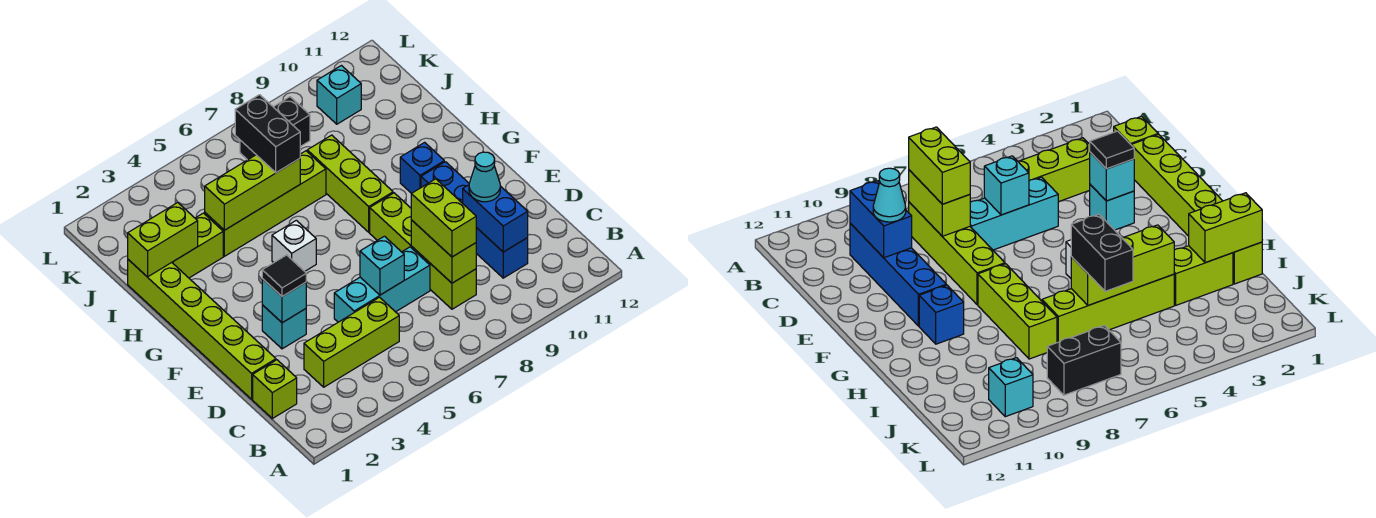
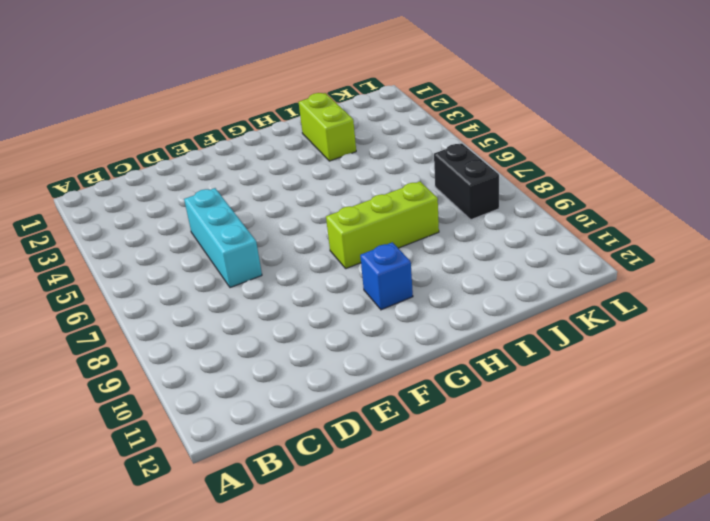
none -> lime brick C1 level 1
none -> lime brick C3:C5 level 1
none -> lime brick C8:F8 level 1

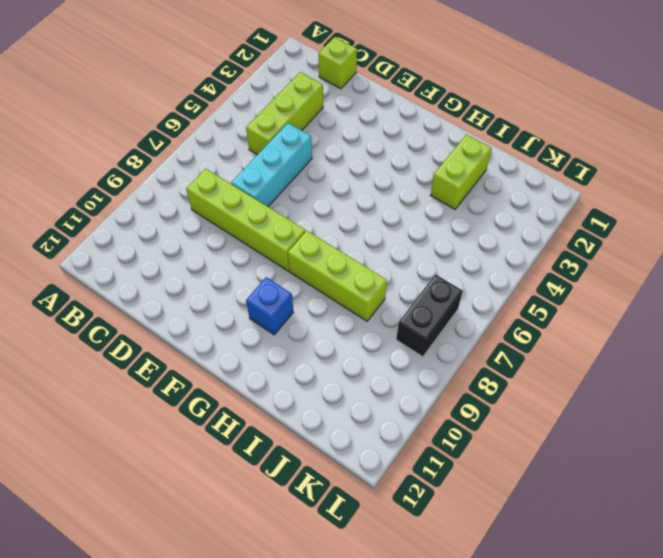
none -> blue brick C10:F10 level 1
none -> lime brick D1:I1 level 1
none -> cyan brick E3 level 1

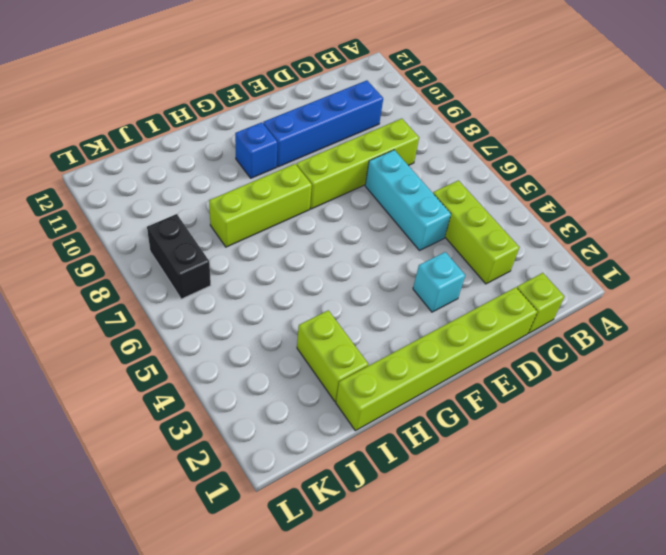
none -> white brick G5 level 1
none -> lime brick I4:I7 level 1
none -> cyan brick K10 level 1

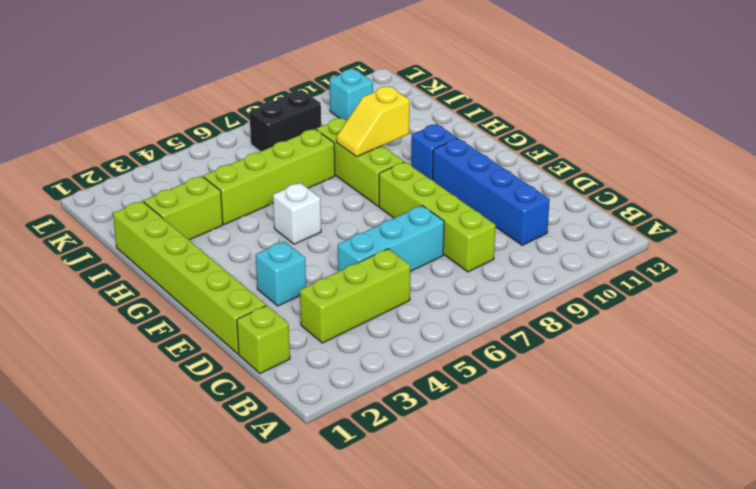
yellow slope H8:H9 level 2 top 9 -> none
none -> lime brick C8:D8 level 2
none -> blue brick C10:D10 level 2
none -> cyan brick D6 level 2

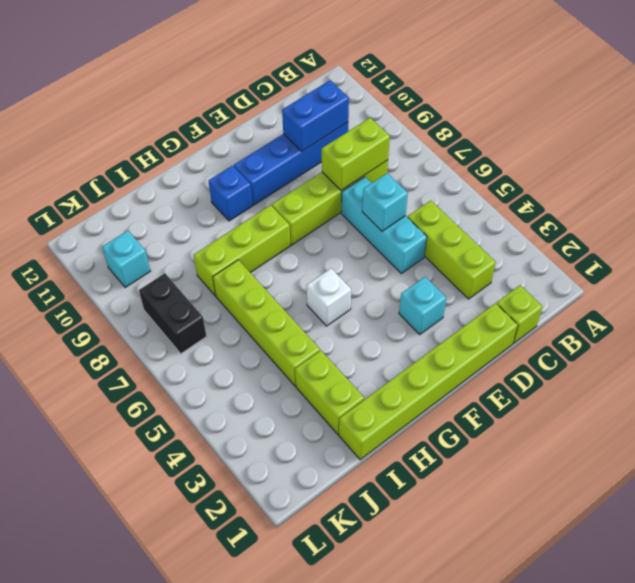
none -> cyan brick E3 level 2
none -> lime brick I1:I2 level 2
none -> lime brick I4:I6 level 2

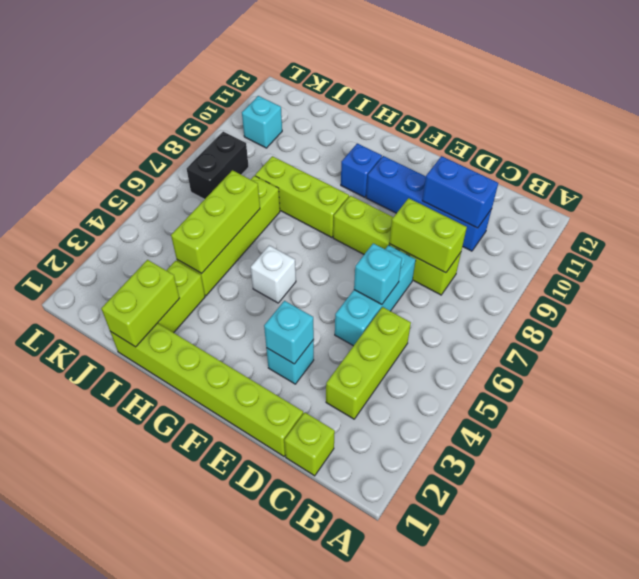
none -> lime brick C8:D8 level 3
none -> cyan cone D10 level 3
none -> black tile E3 level 3

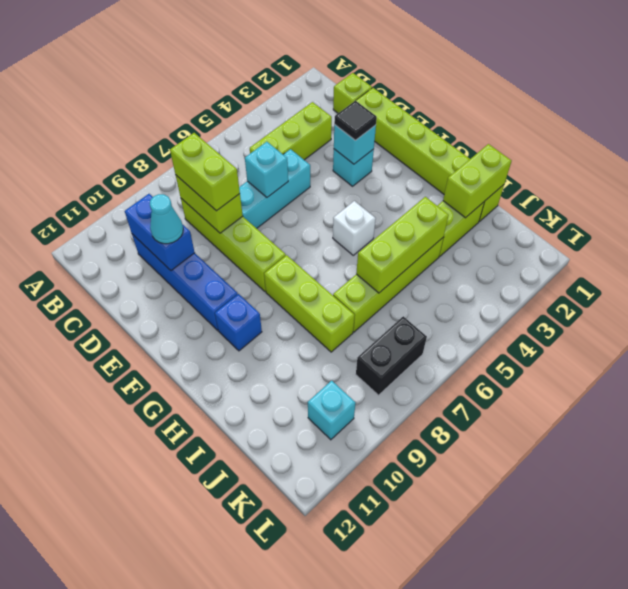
none -> black brick I6:J6 level 3

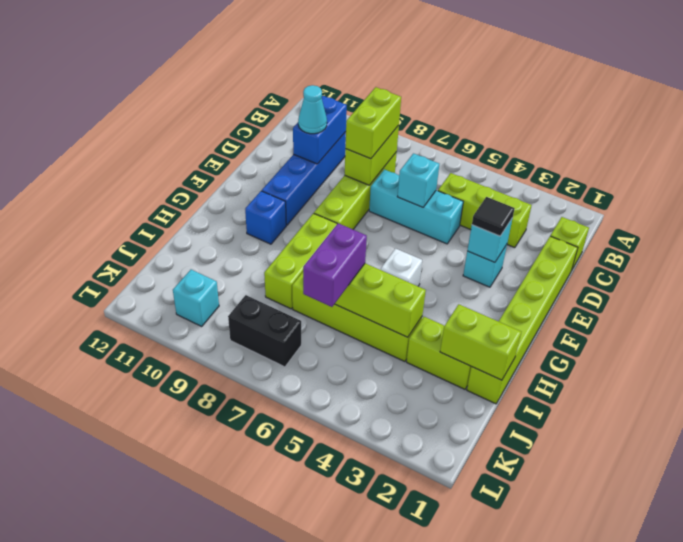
purple brick I6:J6 level 3 -> black brick I6:J6 level 3

